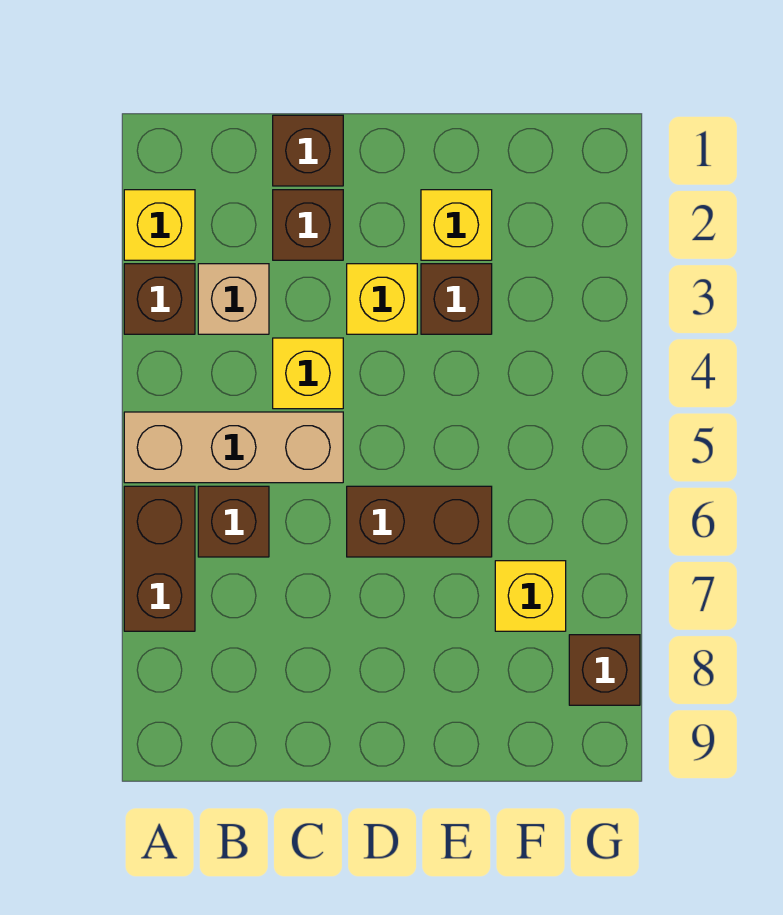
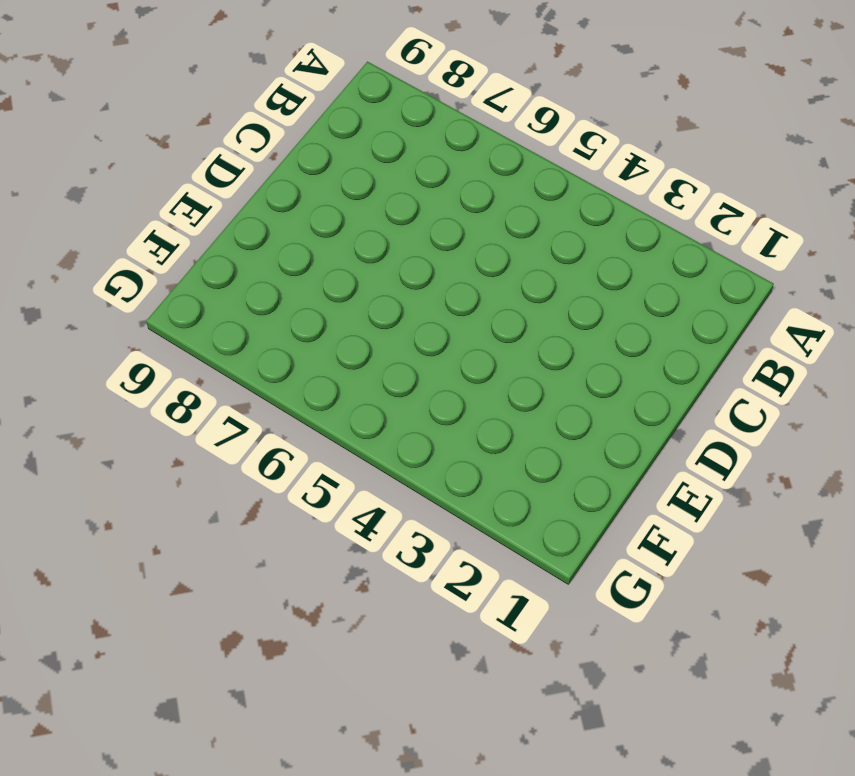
none -> yellow brick A2 level 1
none -> brown brick A3 level 1
none -> tan brick A5:C5 level 1

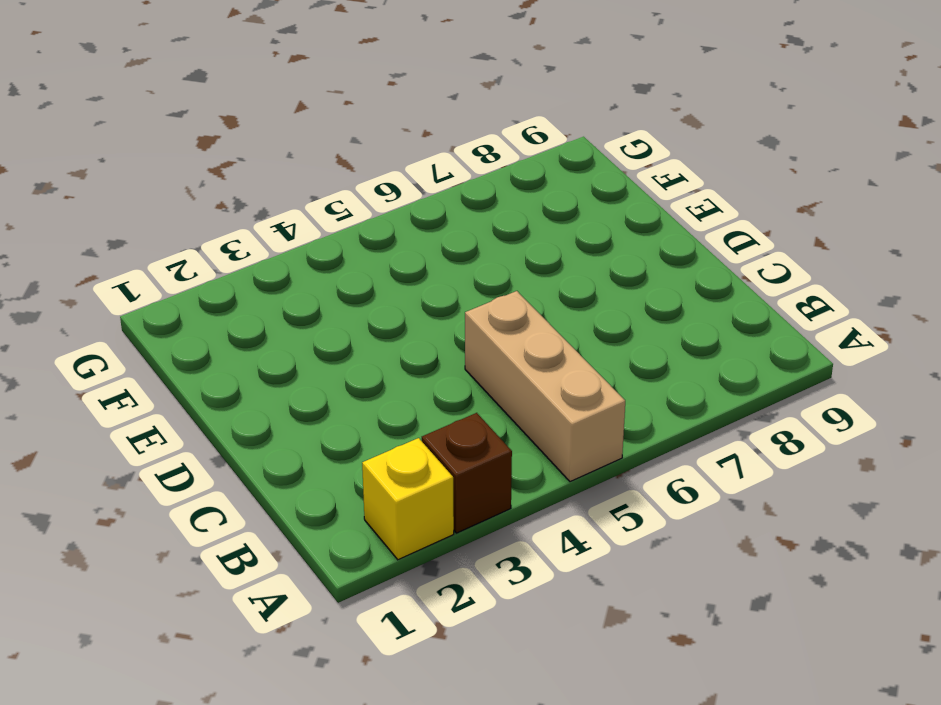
none -> brown brick A6:A7 level 1
none -> tan brick B3 level 1
none -> brown brick B6 level 1

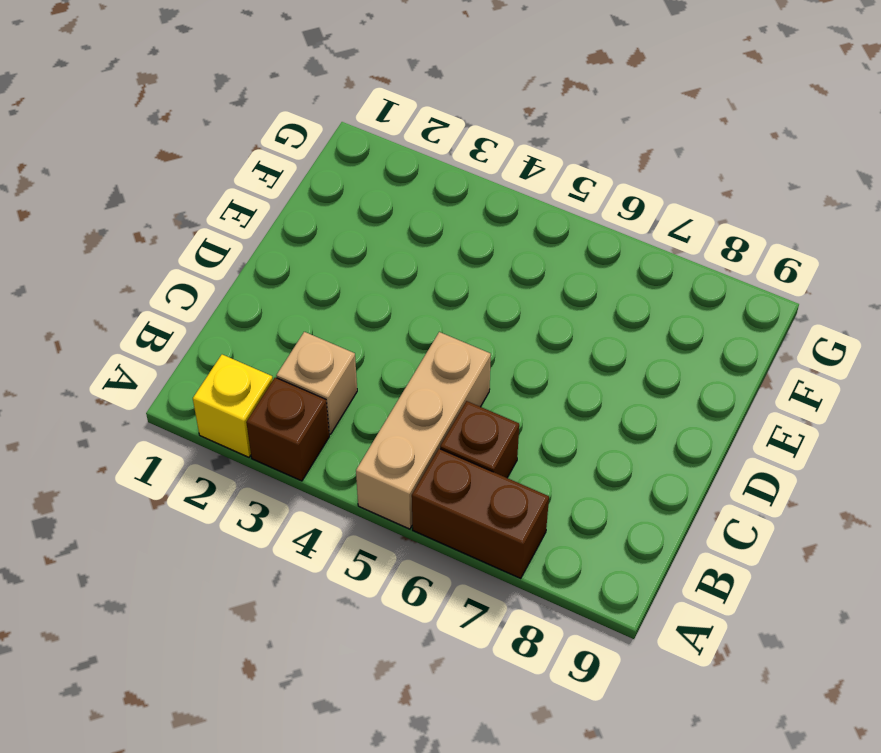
none -> brown brick C1 level 1
none -> brown brick C2 level 1
none -> yellow brick C4 level 1

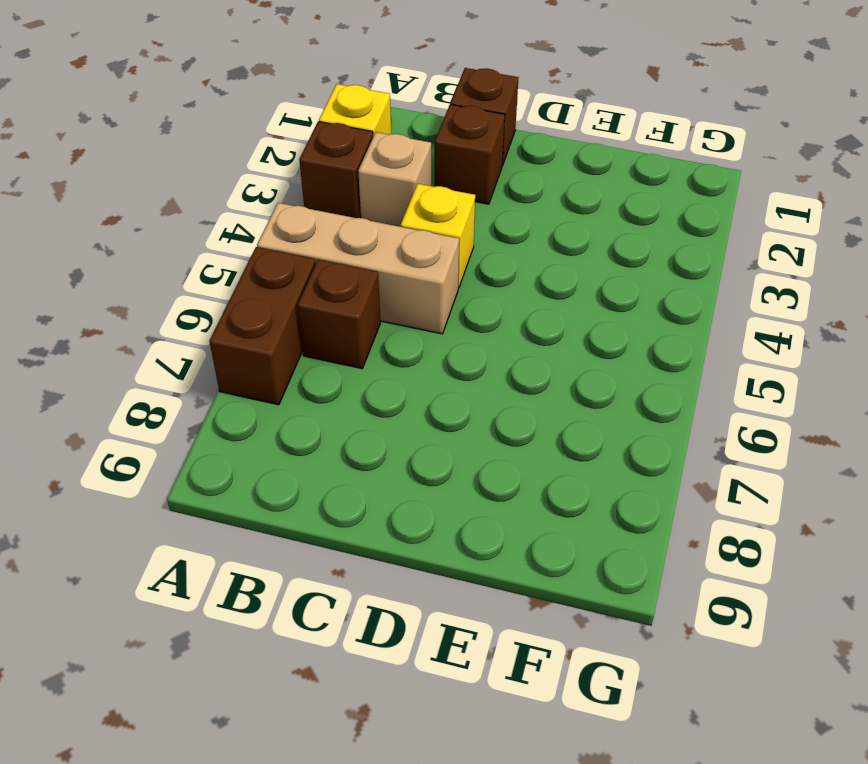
none -> yellow brick D3 level 1
none -> brown brick D6:E6 level 1
none -> yellow brick E2 level 1

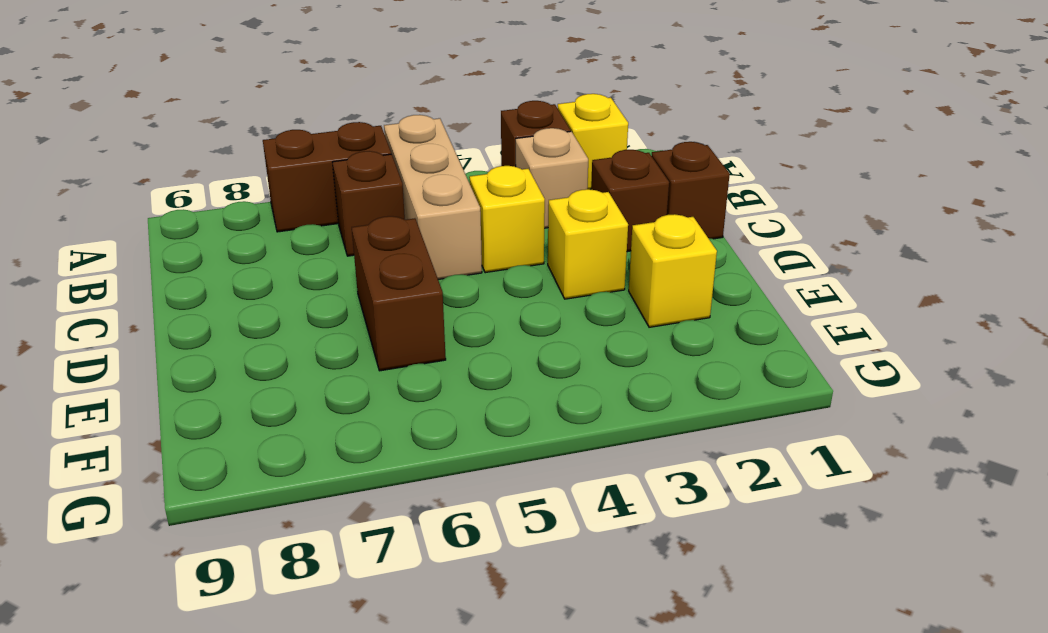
none -> brown brick E3 level 1
none -> yellow brick F7 level 1
none -> brown brick G8 level 1

